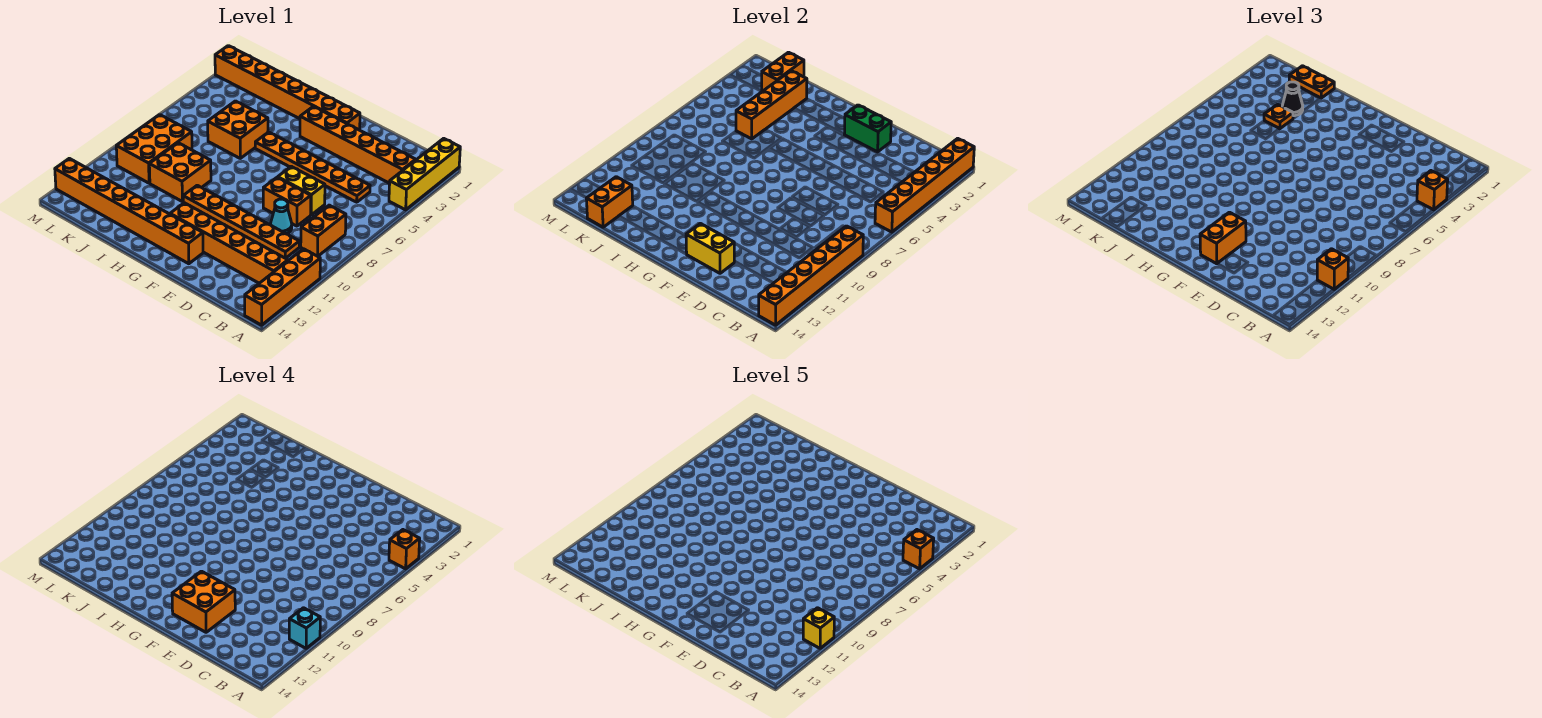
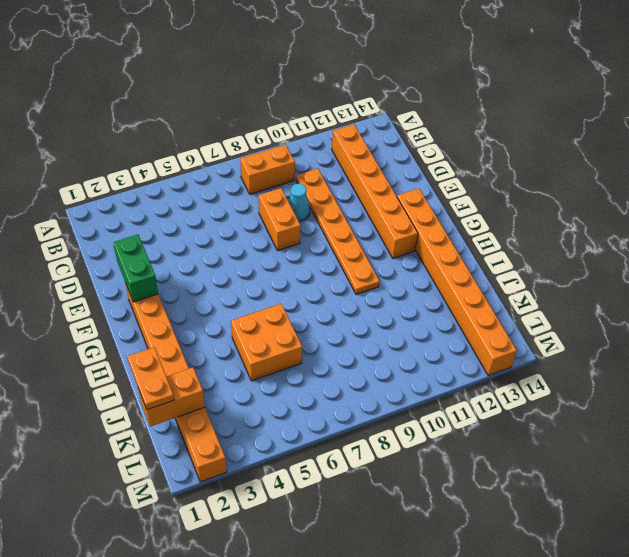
none -> yellow brick A1:A4 level 1
none -> orange brick A11:A14 level 1
none -> orange brick B3:G3 level 1
none -> orange plate C5:H5 level 1

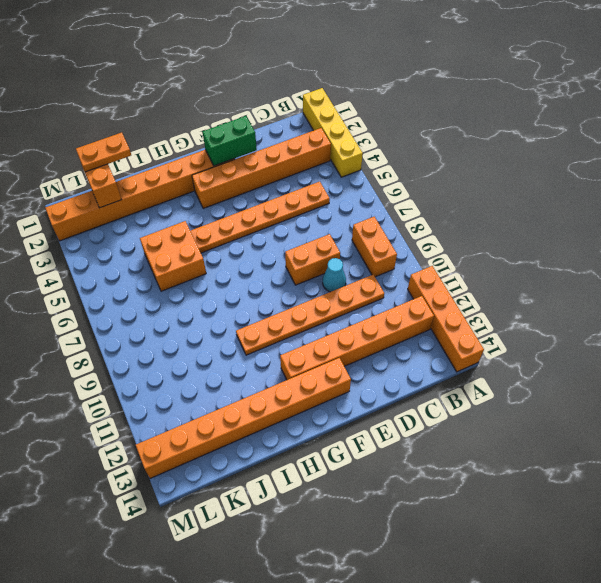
none -> yellow brick D7:E7 level 1
none -> orange brick I9:J10 level 1
none -> orange brick K8:L10 level 1
none -> orange brick A1:A6 level 2

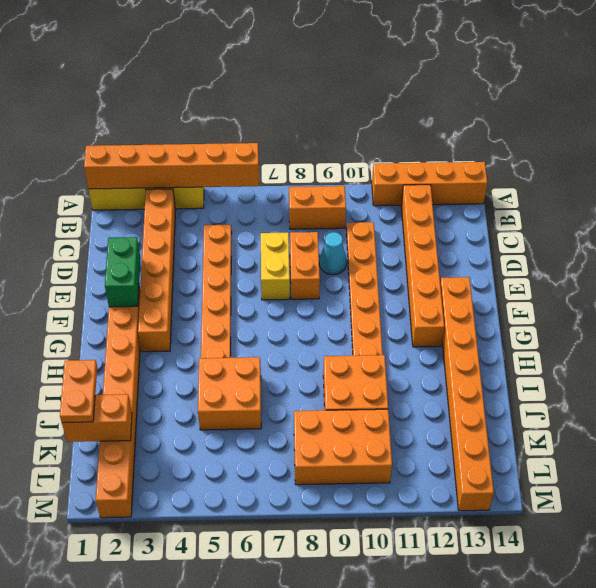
none -> orange brick A9:A14 level 2
none -> yellow brick E13:F13 level 2
none -> orange brick J2:J5 level 2
none -> orange brick K13:K14 level 2

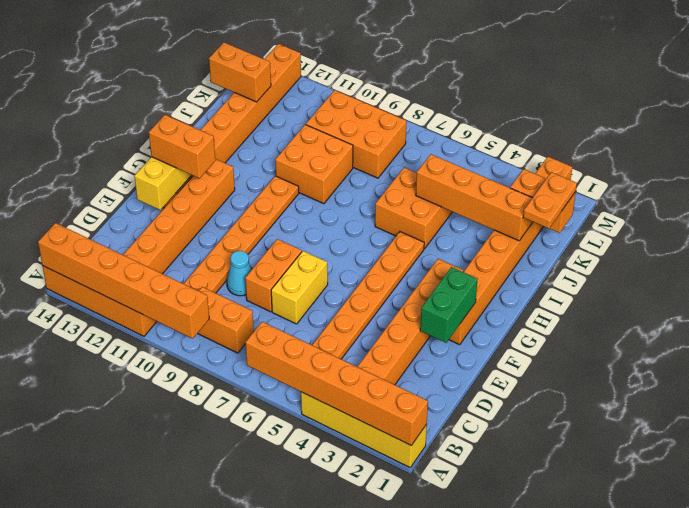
none -> orange brick A4 level 3
none -> orange brick A11 level 3
none -> black cone J3 level 3
none -> orange plate J4 level 3

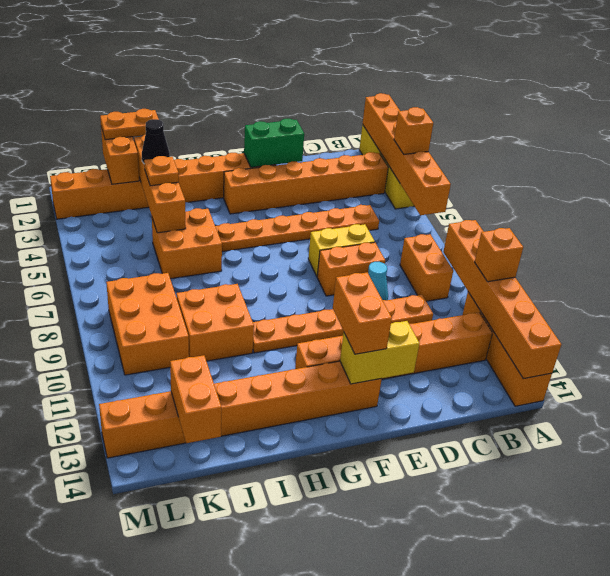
none -> orange brick A4 level 4
none -> cyan brick A11 level 4
none -> orange brick E12:F13 level 4
none -> orange brick A4 level 5

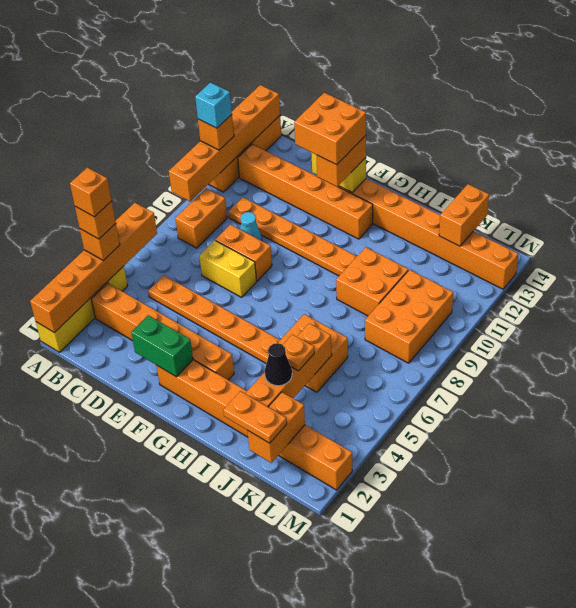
none -> yellow brick A11 level 5

